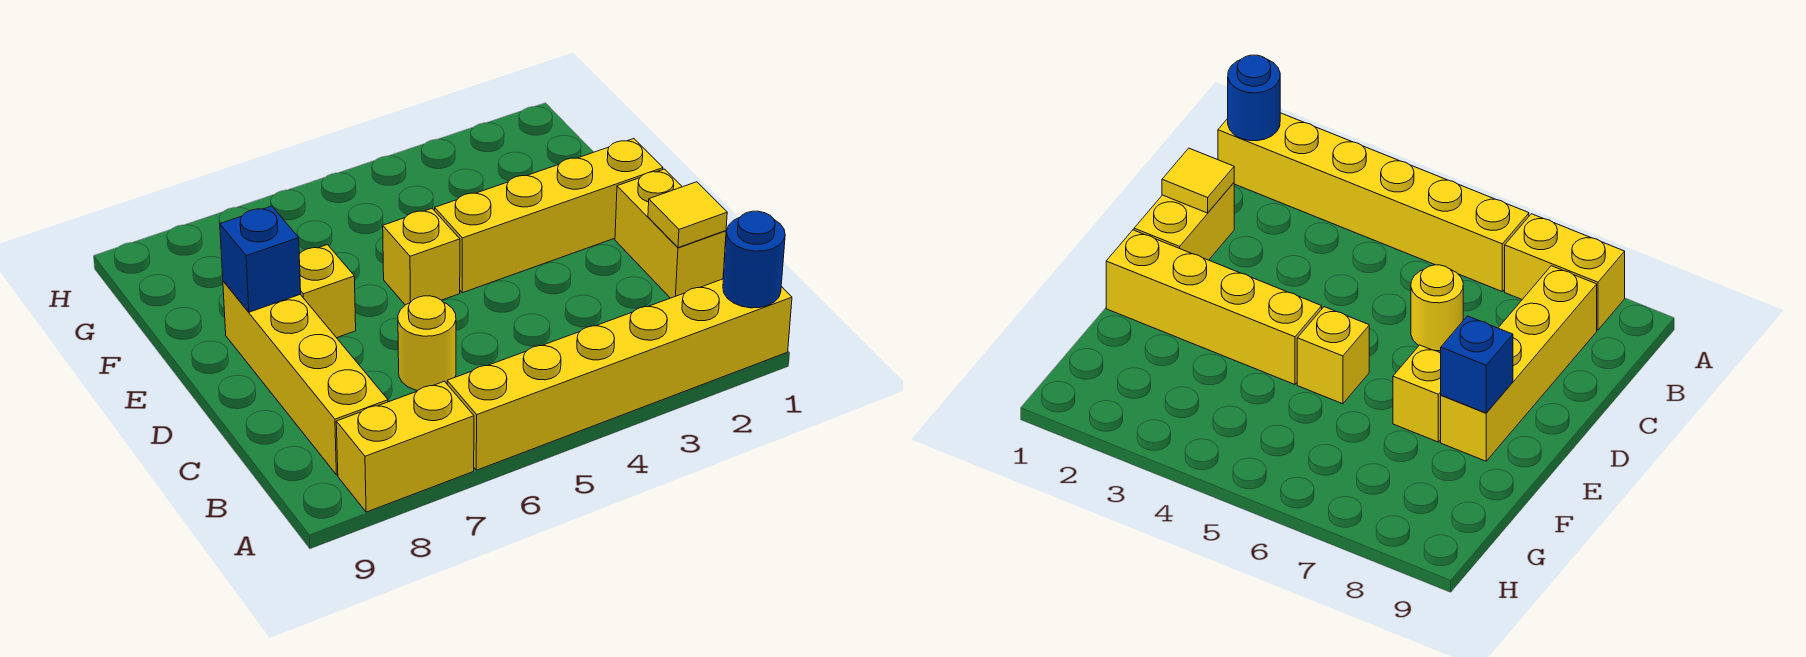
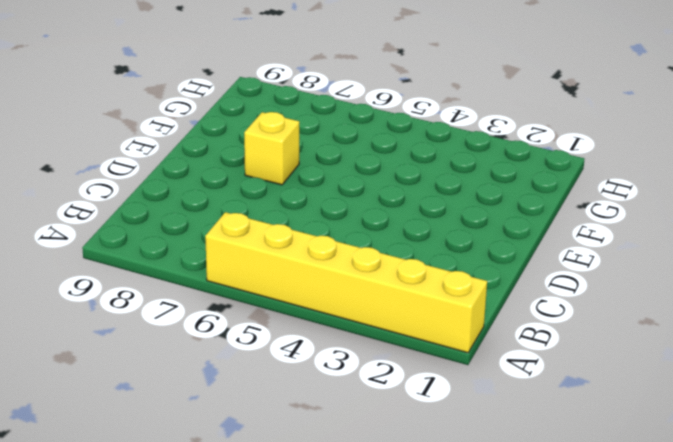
none -> yellow brick A7:A8 level 1
none -> yellow brick B8:E8 level 1

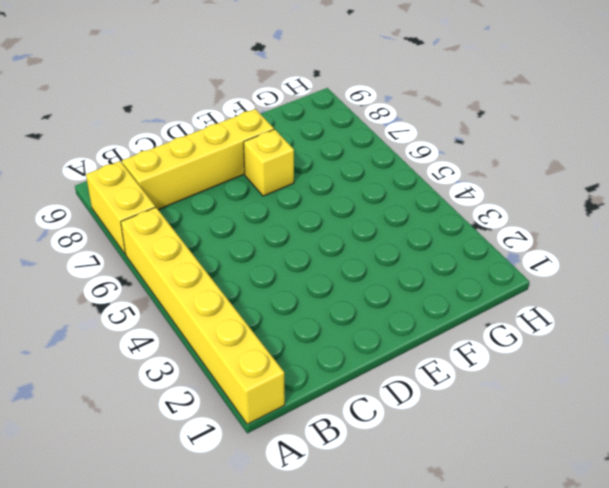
none -> yellow brick C1:D1 level 1
none -> yellow round brick C6 level 1

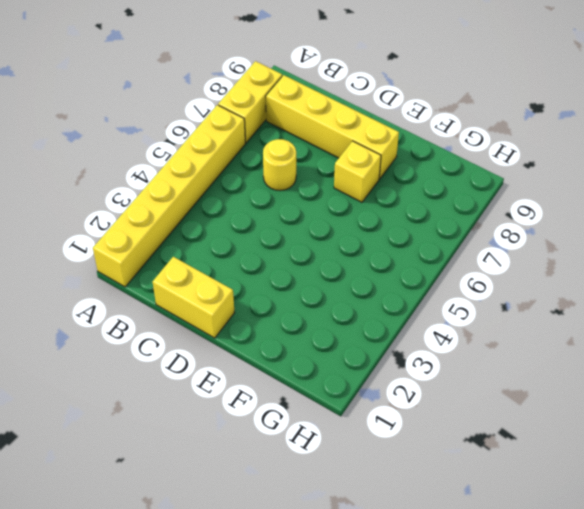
none -> yellow brick E1:E4 level 1
none -> yellow brick E5 level 1

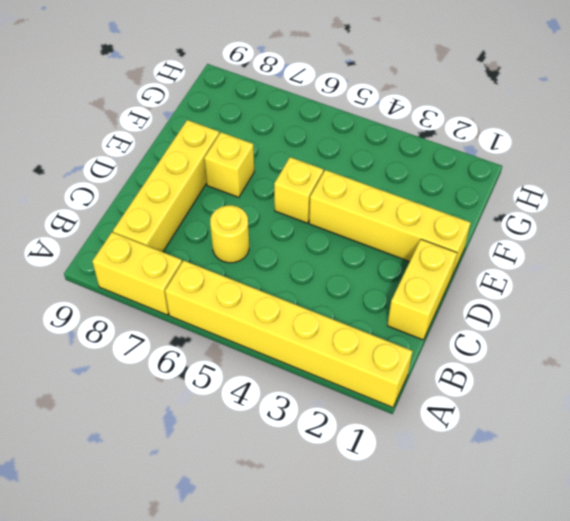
none -> blue round brick A1 level 2
none -> yellow tile C1 level 2

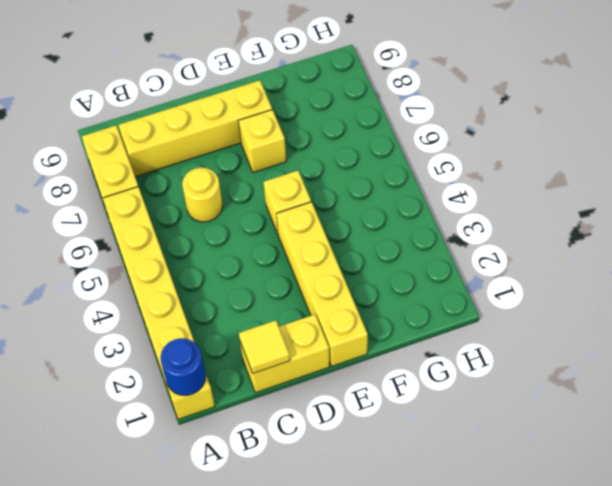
none -> blue brick E8 level 2

